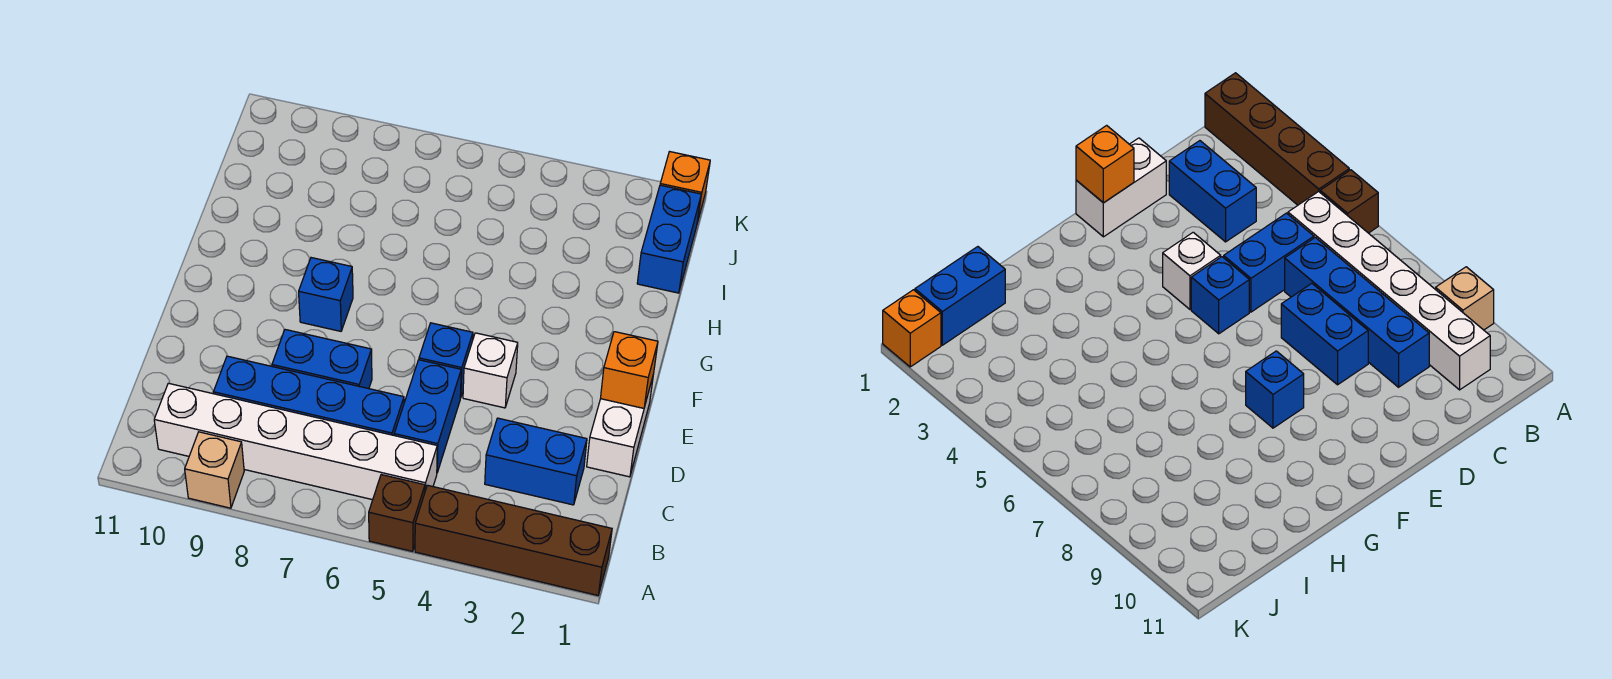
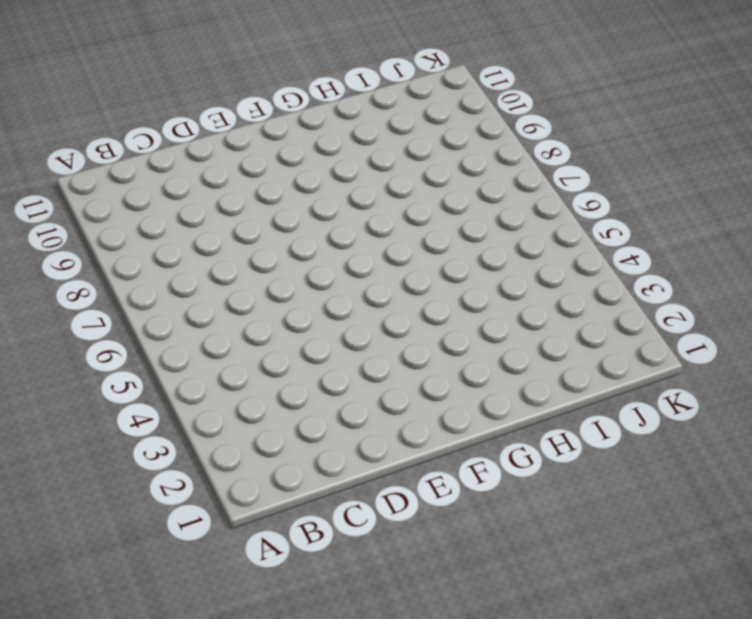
none -> brown brick A1:A4 level 1
none -> brown brick A5 level 1
none -> tan brick A9 level 1

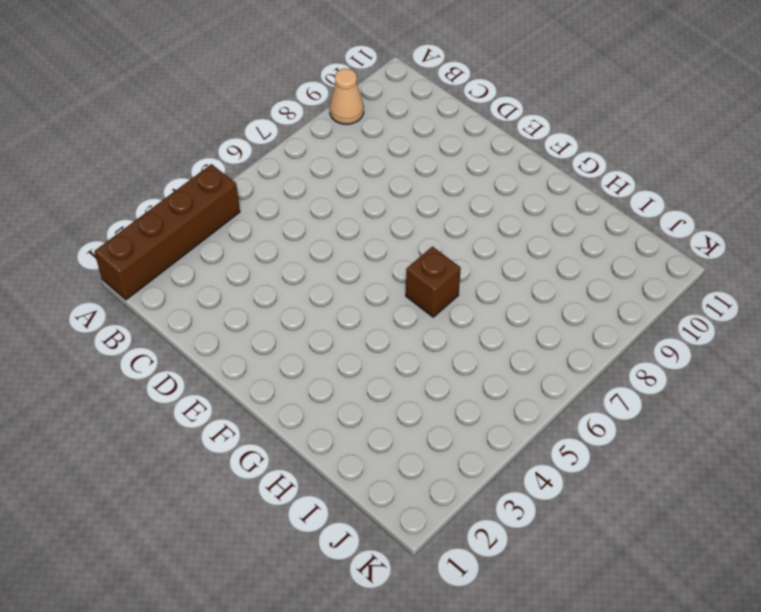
tan cone A9 level 1 -> tan brick A9 level 1
brown brick G6 level 1 -> brown brick A5 level 1
none -> white brick B5:B10 level 1
none -> blue brick C2:C3 level 1
none -> blue brick C5:D5 level 1

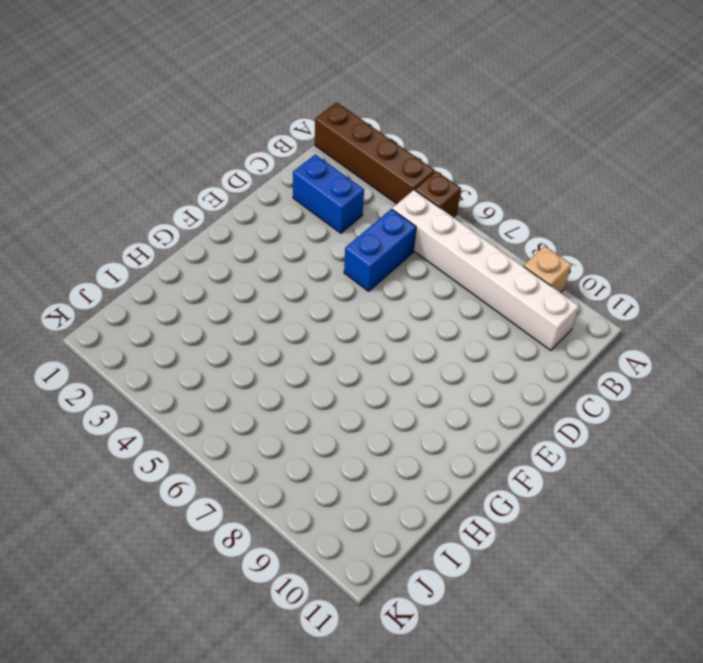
none -> blue brick C6:C9 level 1
none -> white brick D1:E1 level 1
none -> blue brick D7:D8 level 1

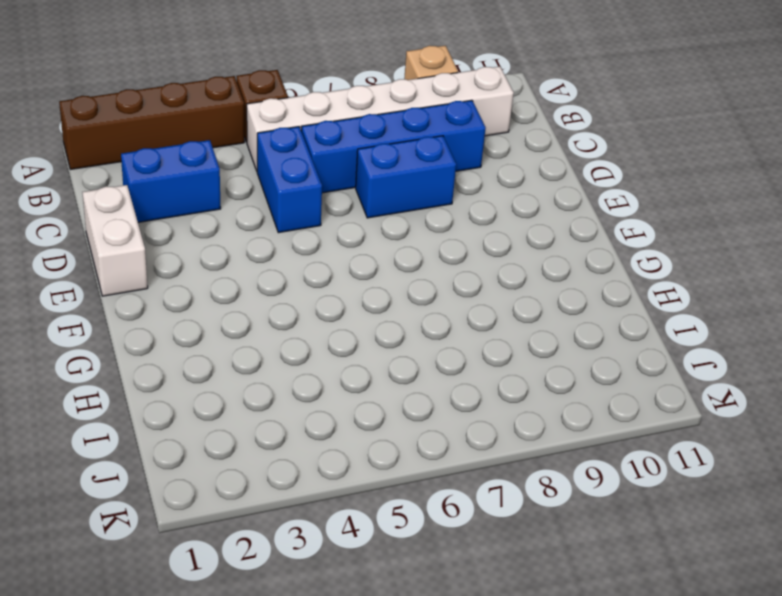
none -> white brick E4 level 1
none -> blue brick E5 level 1
none -> blue brick F8 level 1

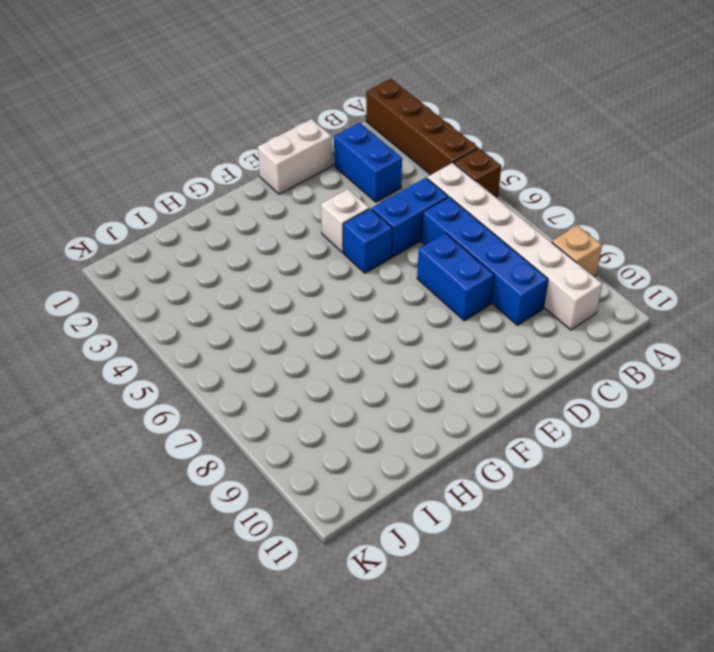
none -> blue brick F8 level 1
none -> blue brick I1:J1 level 1
none -> orange brick K1 level 1

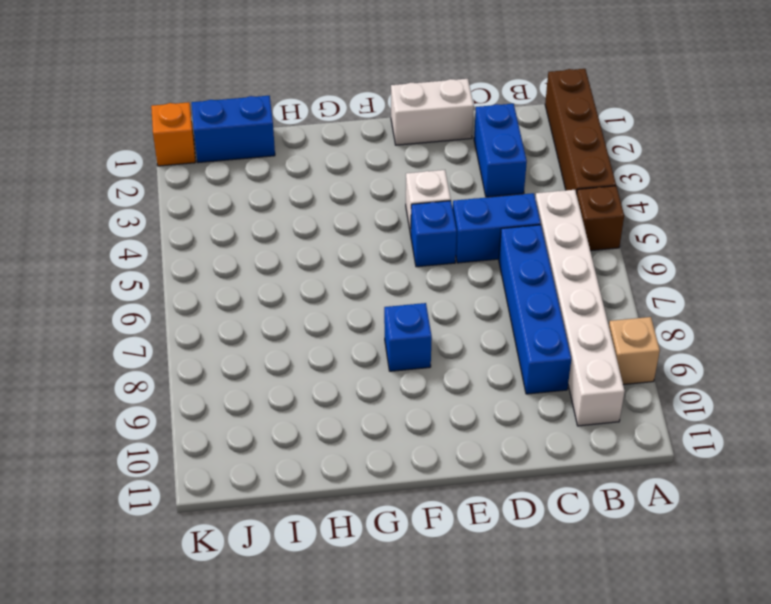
none -> blue brick D7:D8 level 1
none -> orange brick E1 level 2

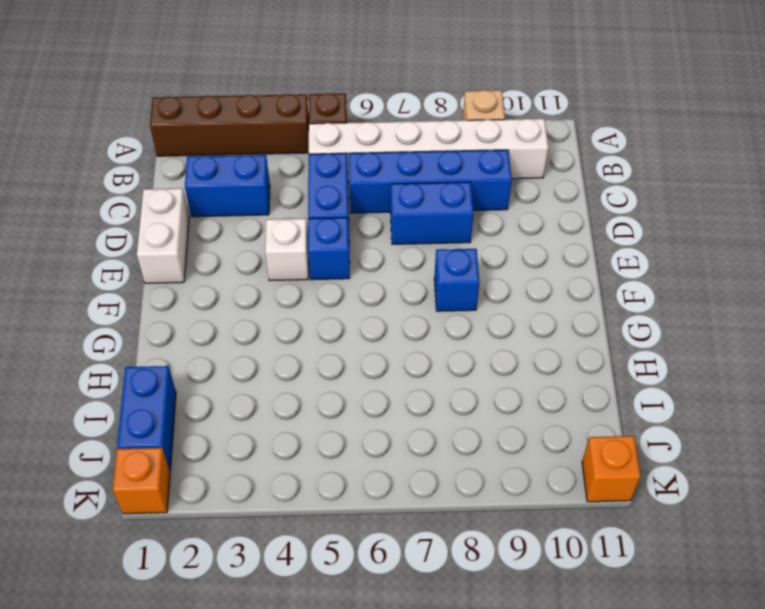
orange brick K11 level 1 -> orange brick E1 level 2

